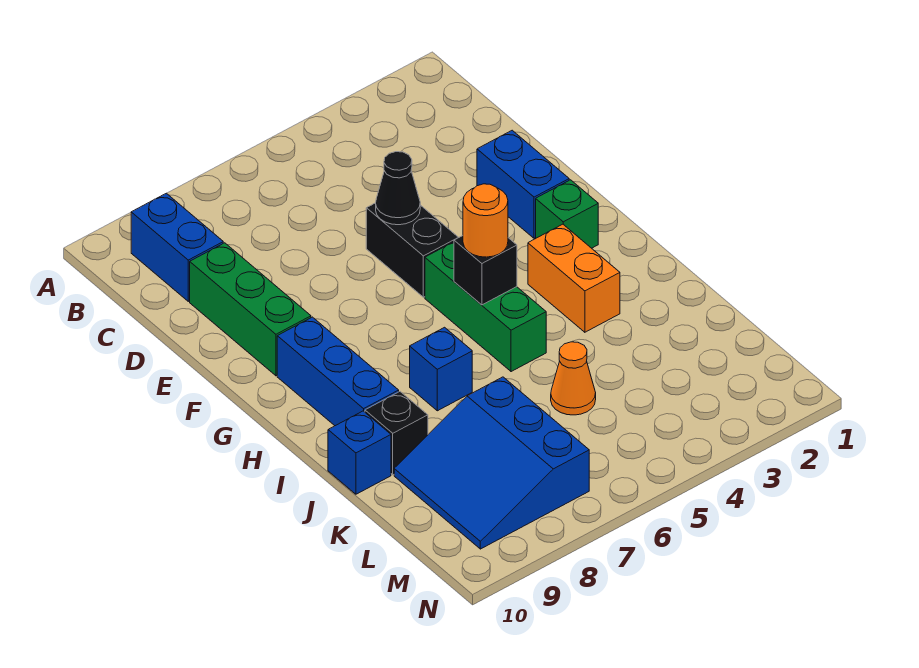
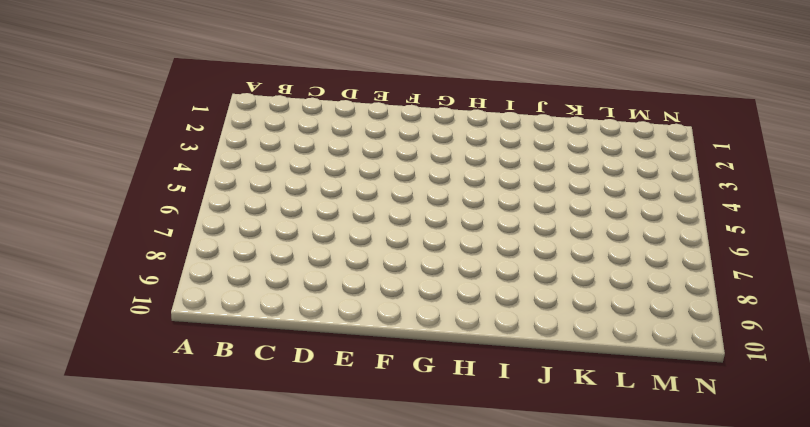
none -> blue brick B9:C9 level 1
none -> green brick D9:F9 level 1
none -> blue brick E2:F2 level 1

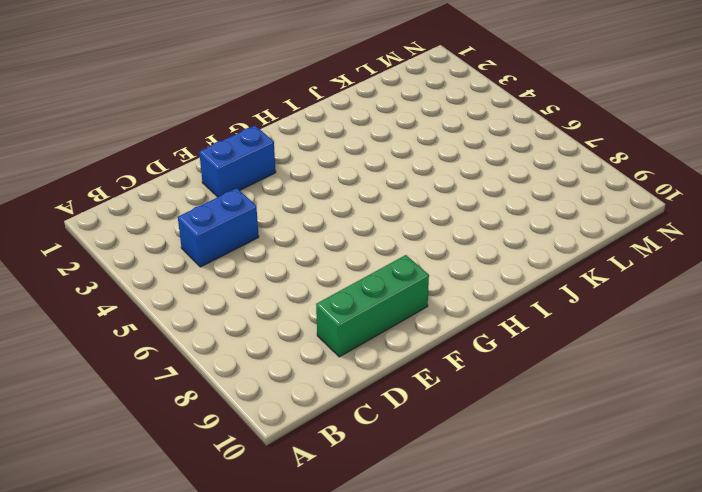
blue brick C4:D4 level 1 -> blue brick B9:C9 level 1
none -> black brick E5:F5 level 1
none -> green brick G2 level 1
none -> green brick G5:I5 level 1

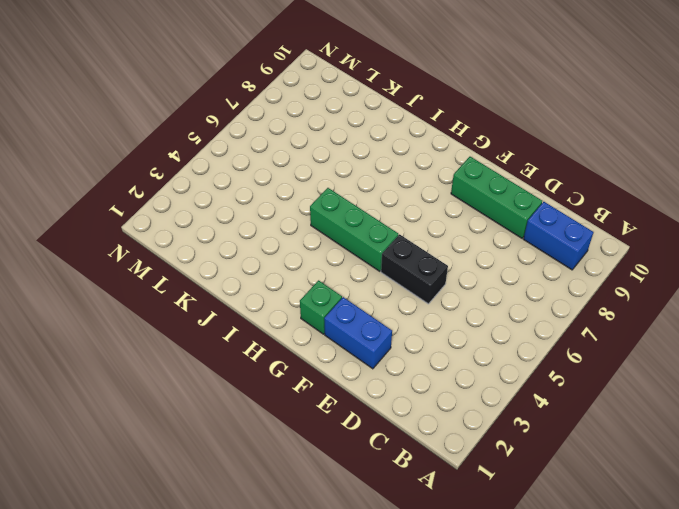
none -> blue brick G9:I9 level 1
none -> orange brick H3:I3 level 1
none -> blue brick I7 level 1

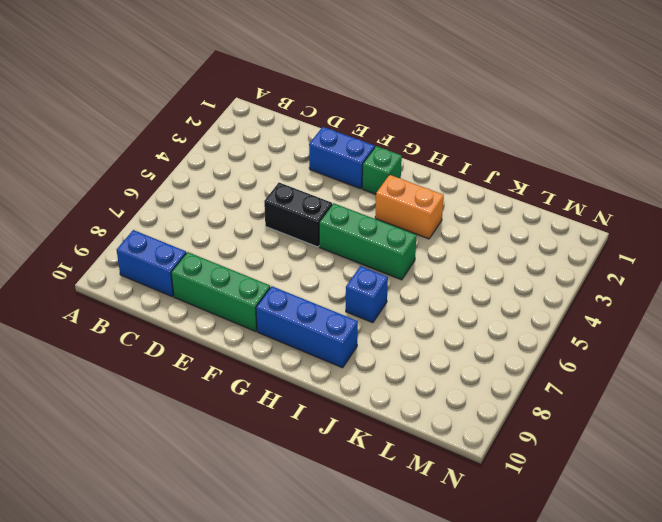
none -> black brick J9 level 1
none -> blue brick J10 level 1
none -> orange cone K5 level 1

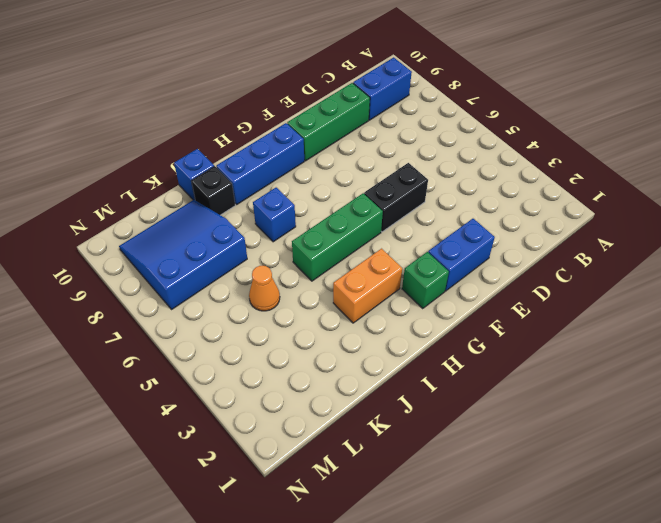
none -> black cone E5 level 2
none -> black brick H5 level 2
none -> orange round brick H5 level 3

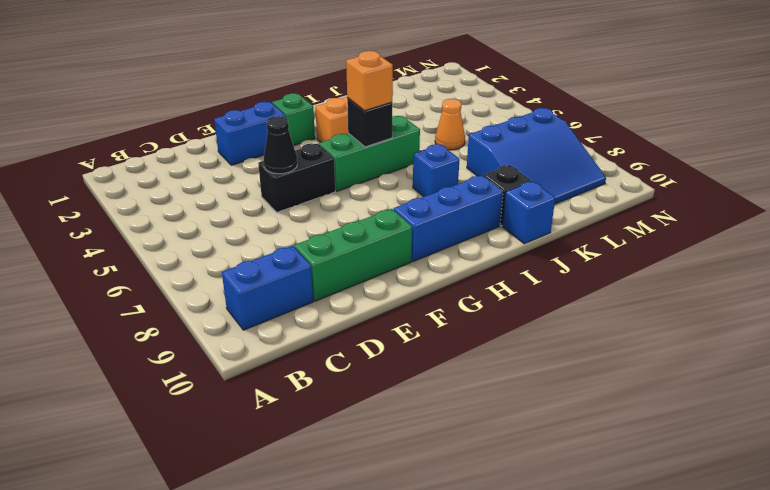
orange brick H5 level 3 -> orange round brick H5 level 3

